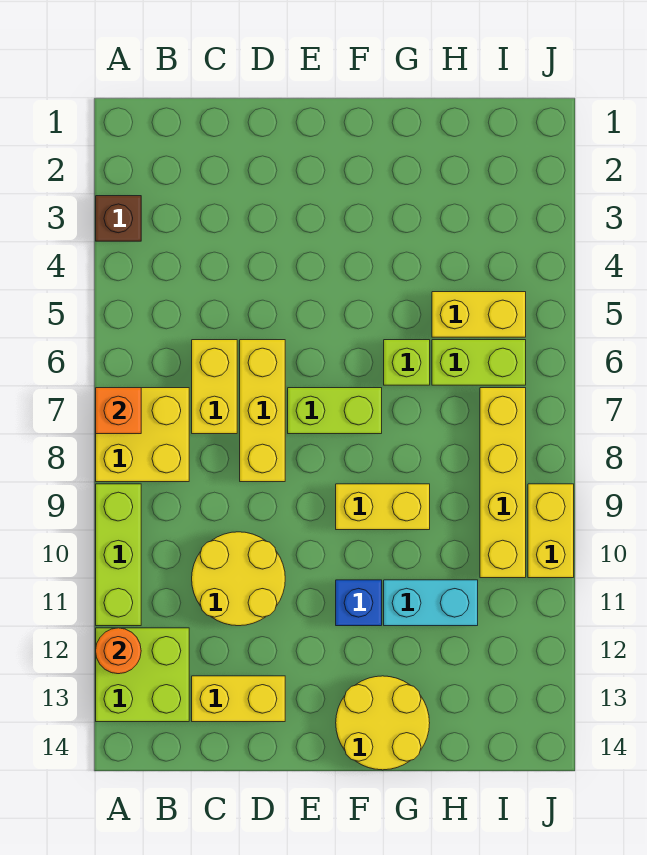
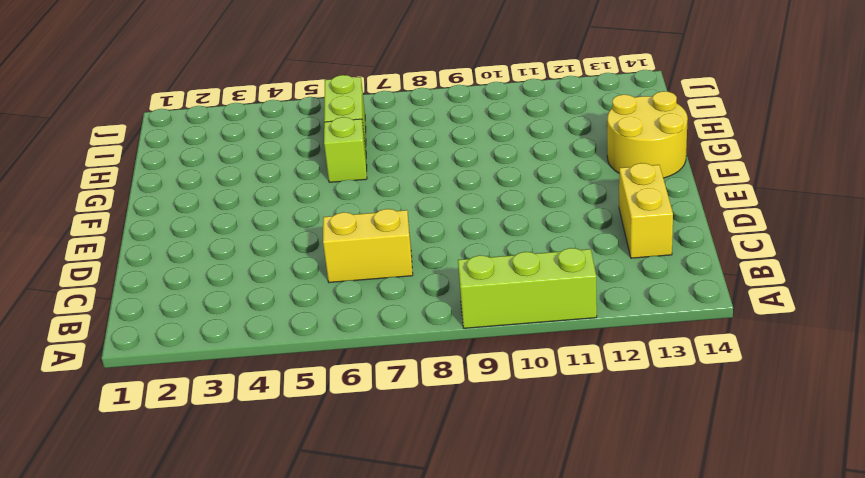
none -> brown brick A3 level 1
none -> yellow brick A7:B8 level 1
none -> lime brick A12:B13 level 1

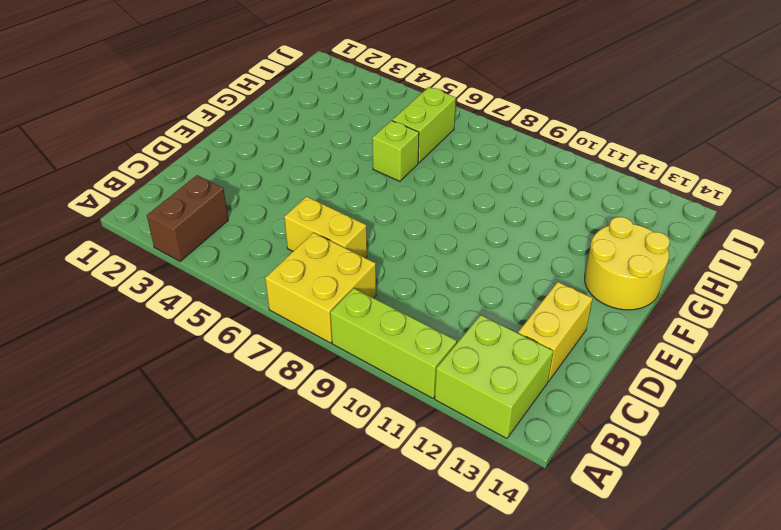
brown brick A3:B3 level 1 -> brown brick A3 level 1
none -> yellow round brick C10:D11 level 1
none -> yellow brick D6:D8 level 1
none -> lime brick E7:F7 level 1

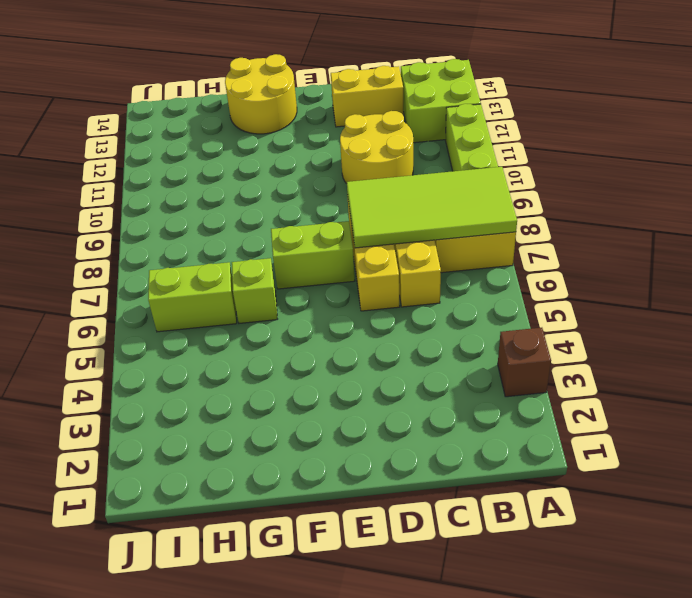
lime tile A7:D8 level 2 -> orange brick A7 level 2
none -> yellow brick F9:G9 level 1
none -> blue brick F11 level 1
none -> cyan brick G11:H11 level 1

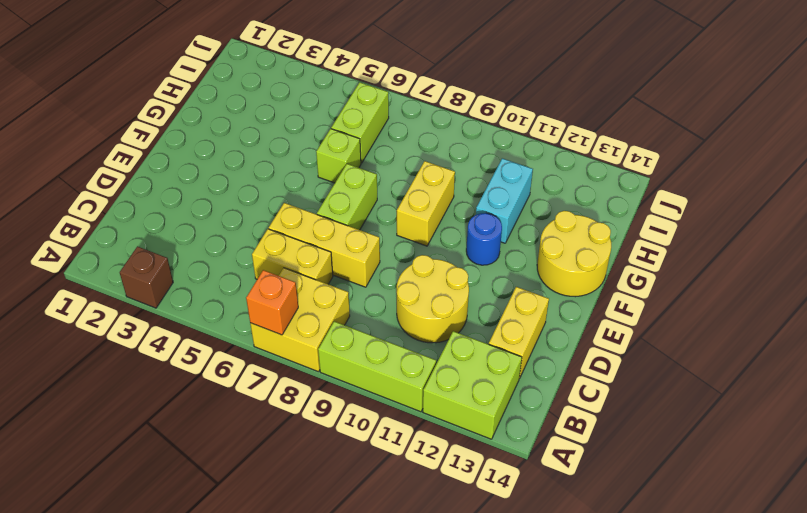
blue round brick F11 level 1 -> blue brick F11 level 1
none -> yellow brick H5:I5 level 1
none -> yellow brick I7:I10 level 1
none -> yellow brick J9:J10 level 1

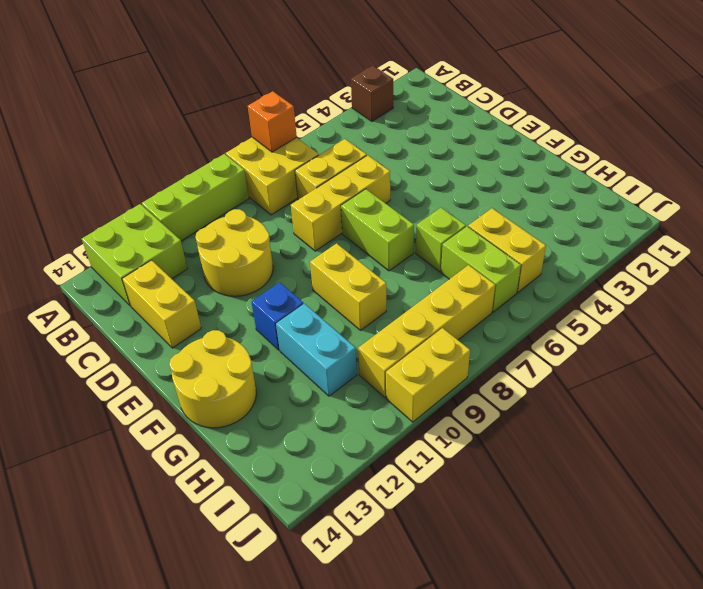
none -> orange round brick A12 level 2

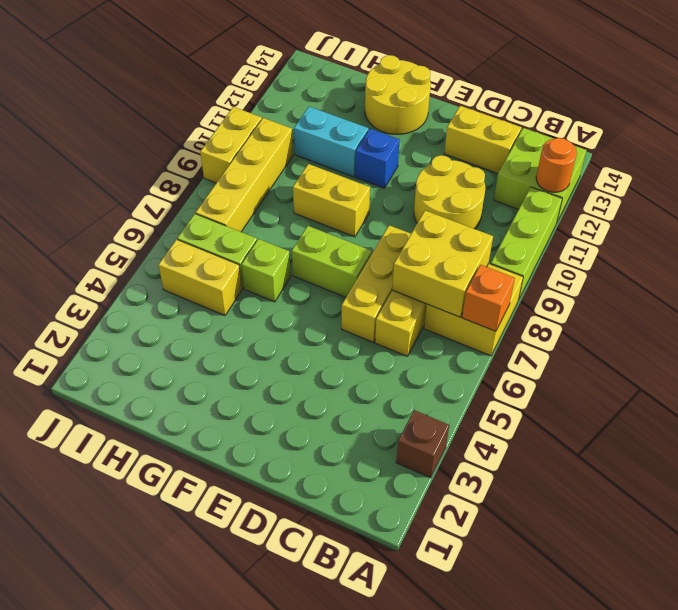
yellow brick B7:C8 level 2 -> none

